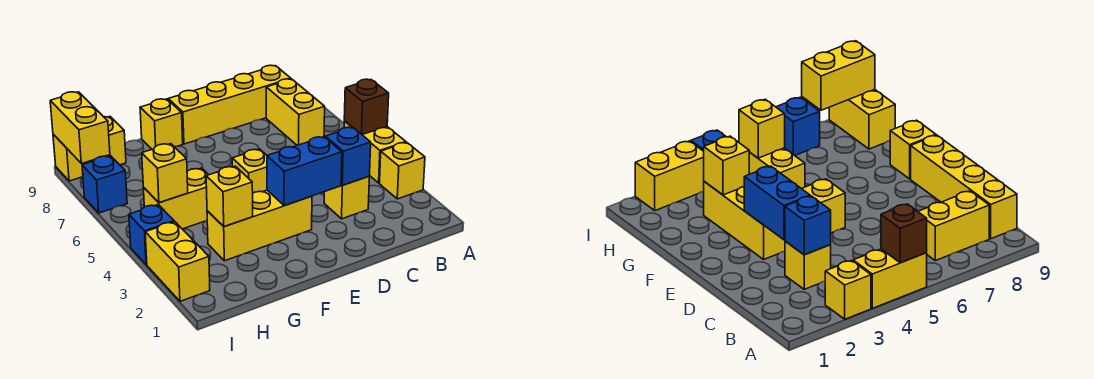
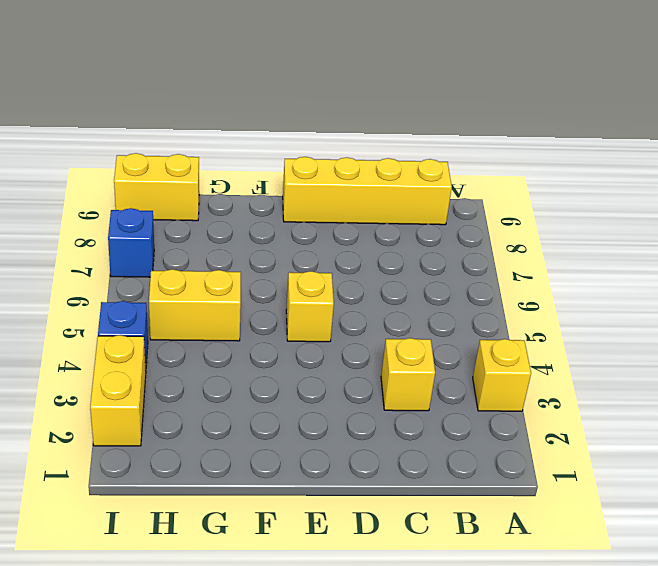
none -> yellow brick A4:A5 level 1
none -> yellow brick B7:B8 level 1
none -> yellow brick E3:G3 level 1

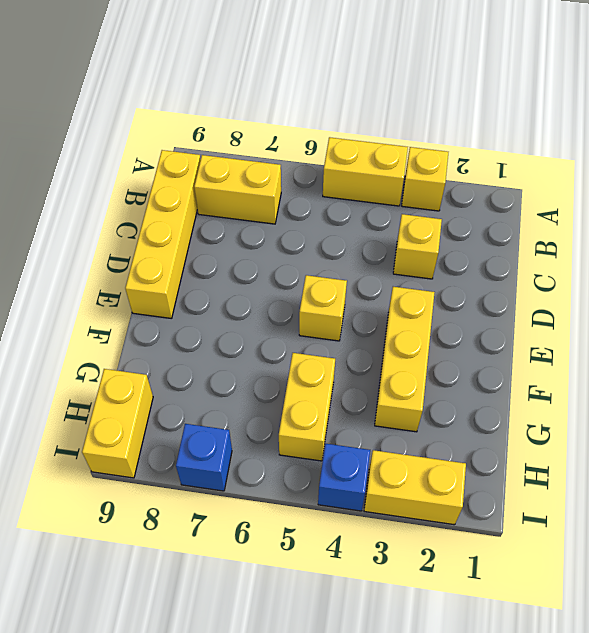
none -> yellow brick F9 level 1
none -> brown brick A5 level 2
none -> blue brick C3 level 2

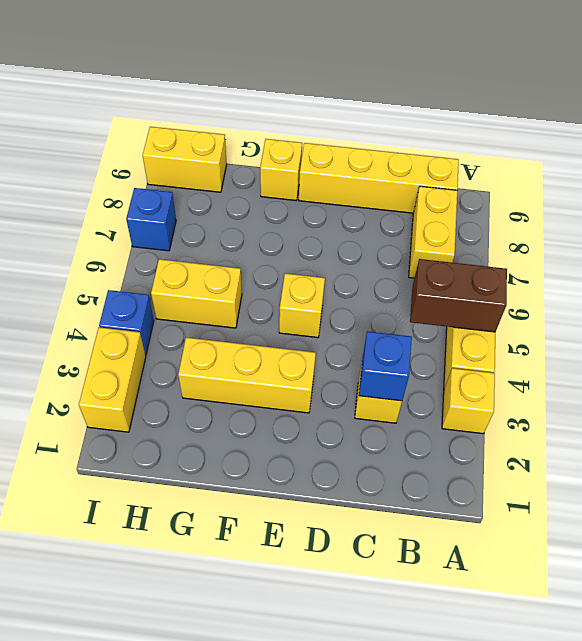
brown brick A5:B5 level 2 -> brown brick A5 level 2
none -> blue brick D3:E3 level 2
none -> yellow brick G3 level 2
none -> yellow brick H5 level 2

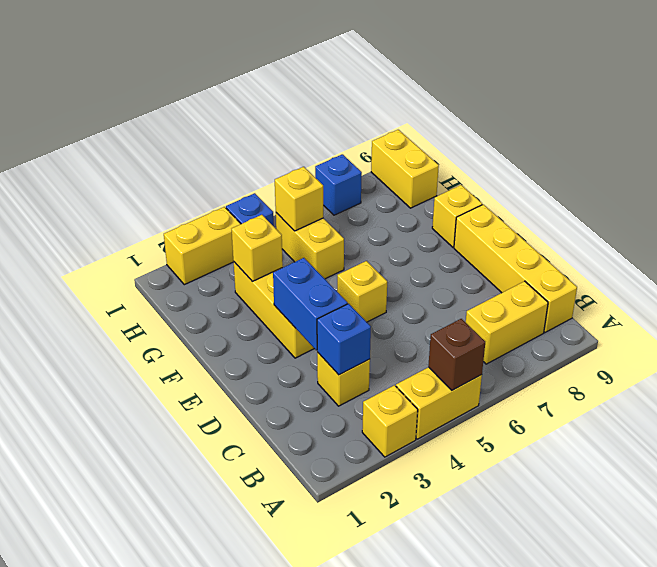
none -> yellow brick I8:I9 level 2

